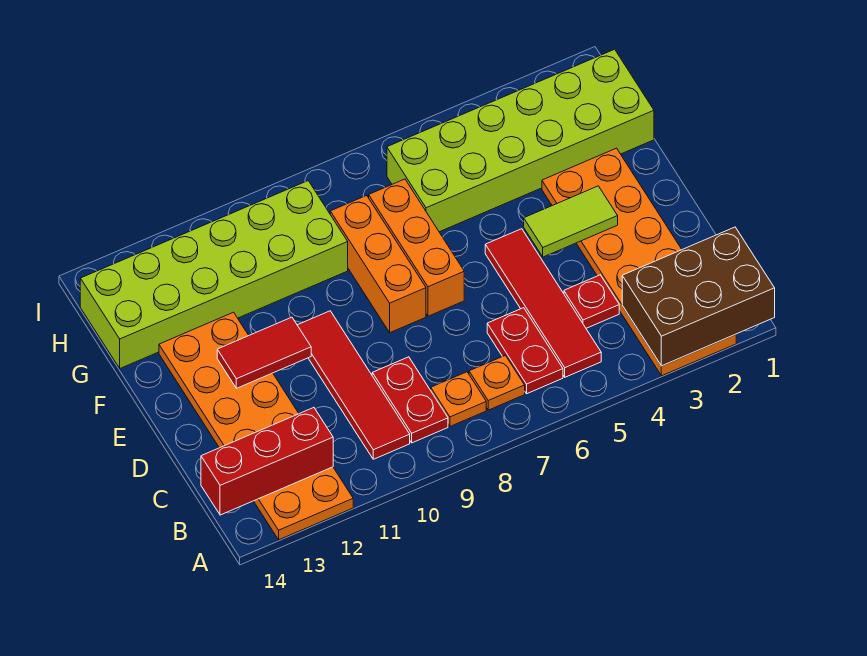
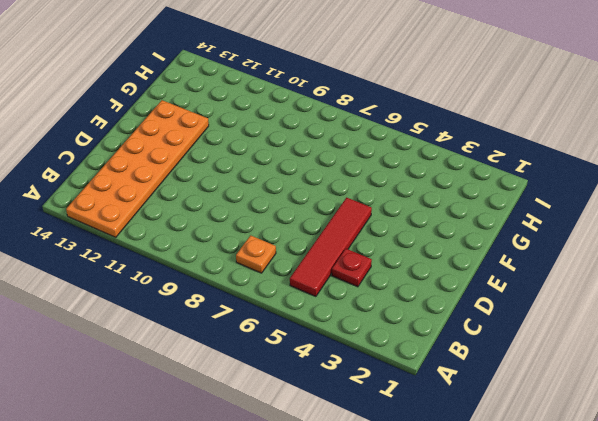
none -> orange plate A2:F3 level 1
none -> red plate B6:C6 level 1
none -> orange plate B8 level 1

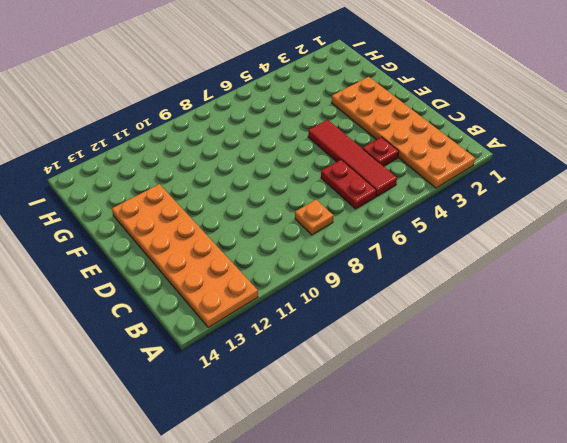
none -> orange plate B7 level 1
none -> red plate B9:C9 level 1
none -> red tile B10:E10 level 1

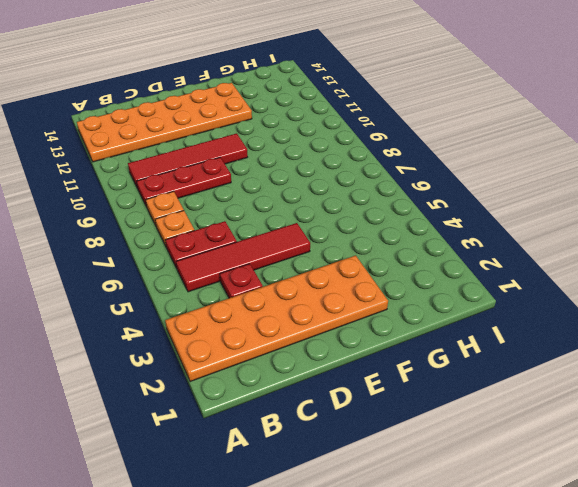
red plate B9:D9 level 1 -> red plate B9:C9 level 1
none -> orange brick E7:G7 level 1
none -> orange brick E8:G8 level 1
none -> lime brick G1:H6 level 1

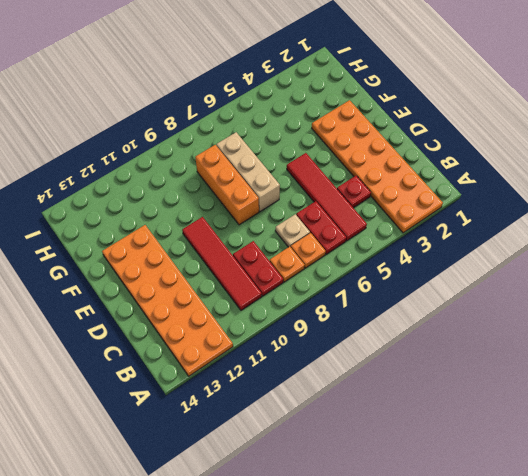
tan plate C7 level 1 -> none
tan brick E7:G7 level 1 -> orange brick E7:G7 level 1
none -> lime brick G1:H6 level 1
none -> lime brick G9:H14 level 1
none -> brown brick A1:B3 level 2

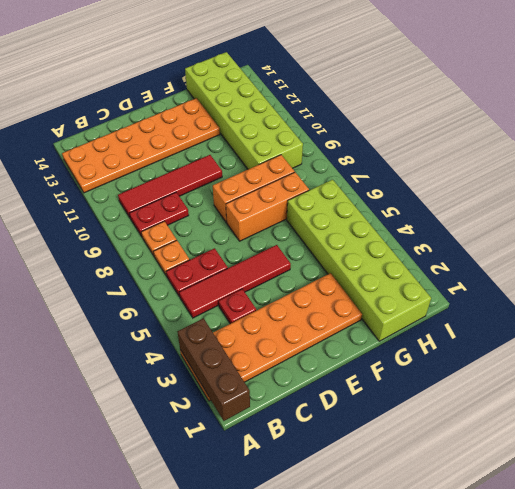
brown brick A1:A3 level 2 -> brown brick A1:B3 level 2
none -> red brick B12:B14 level 2
none -> lime tile E3:E4 level 2
none -> red tile E11:E12 level 2

